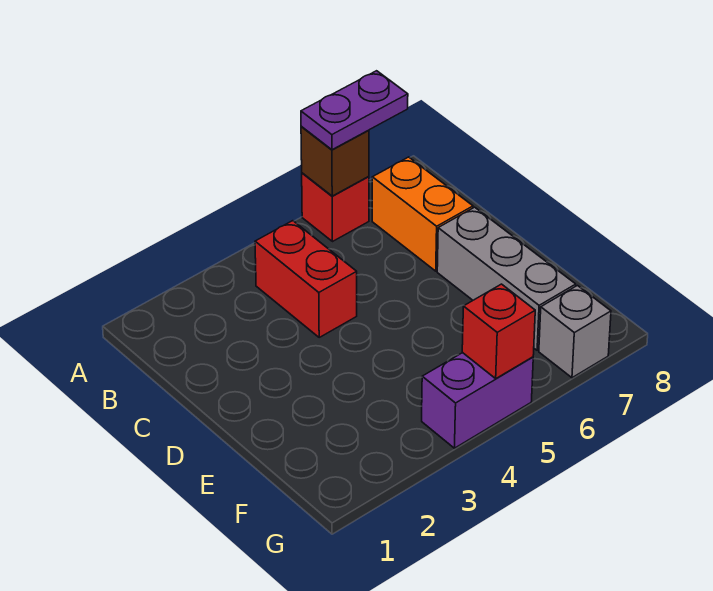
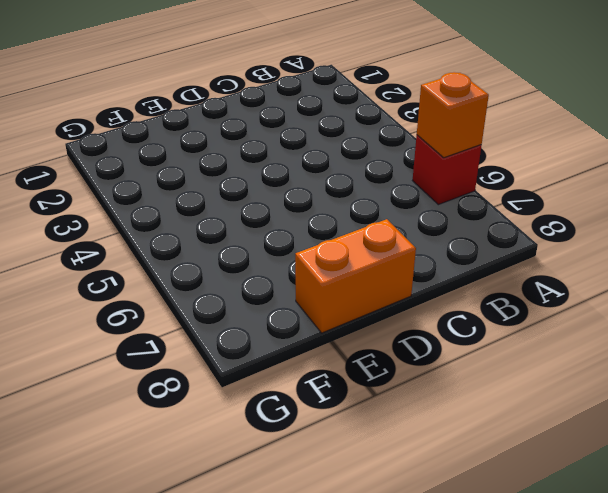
orange brick A6 level 2 -> brown brick A6 level 2
orange brick D8:E8 level 1 -> orange brick B7:C7 level 1
none -> red brick B4:C4 level 1
none -> grey brick D7:F7 level 1

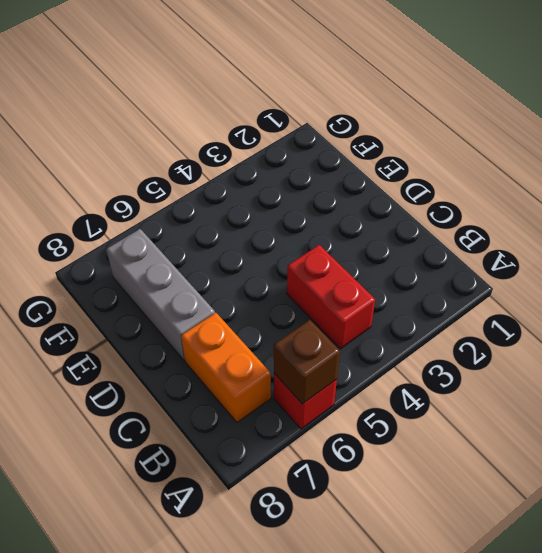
none -> purple brick G4:G5 level 1
none -> grey brick G7 level 1

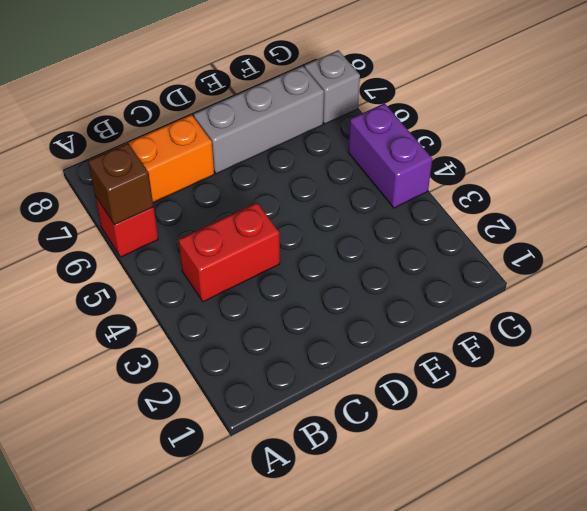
none -> red brick G5 level 2
none -> purple plate A6:A7 level 3

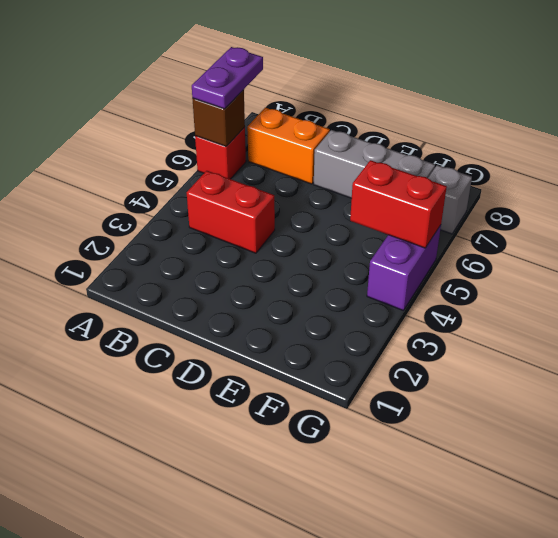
red brick F5:G5 level 2 -> red brick G5 level 2

